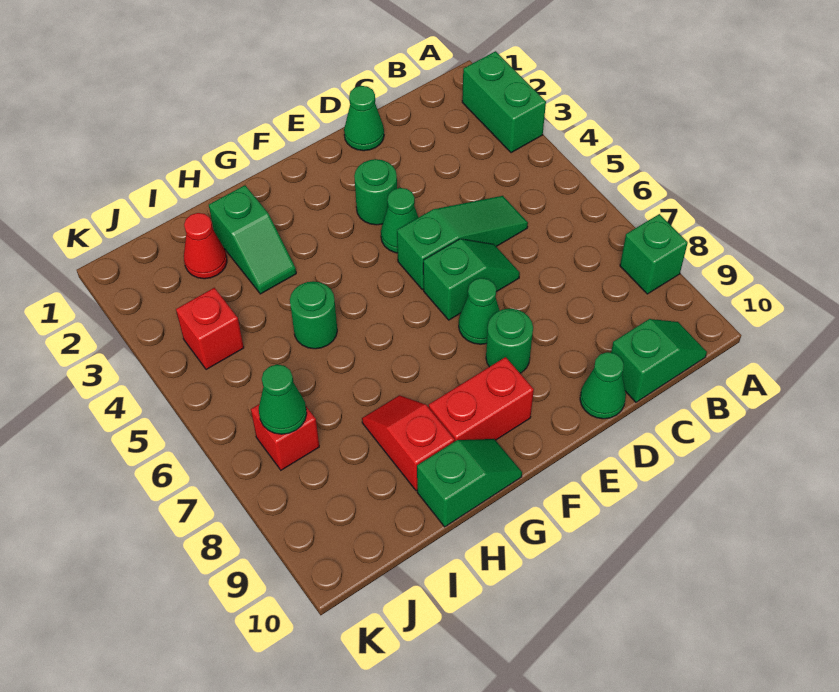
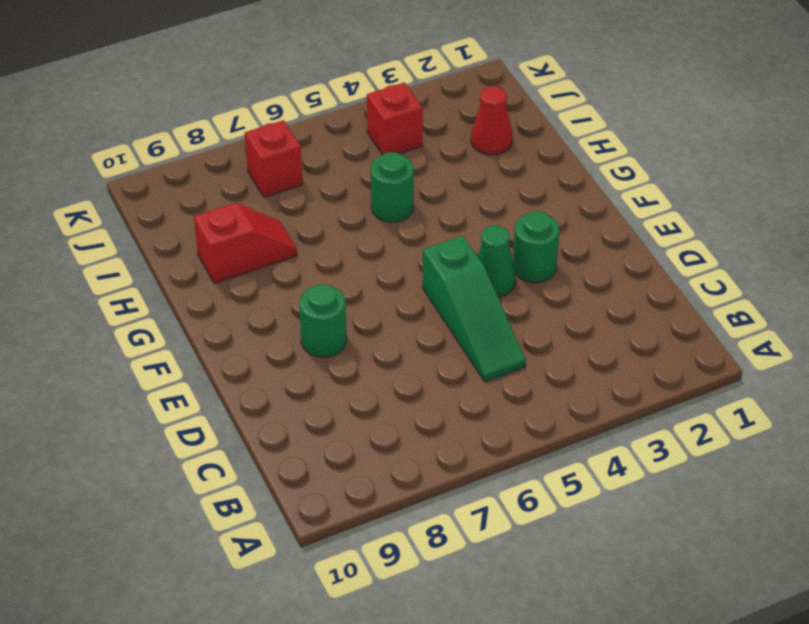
none -> green brick A2:A3 level 1
none -> green brick A8 level 1
none -> green slope B10:C10 level 1 top C

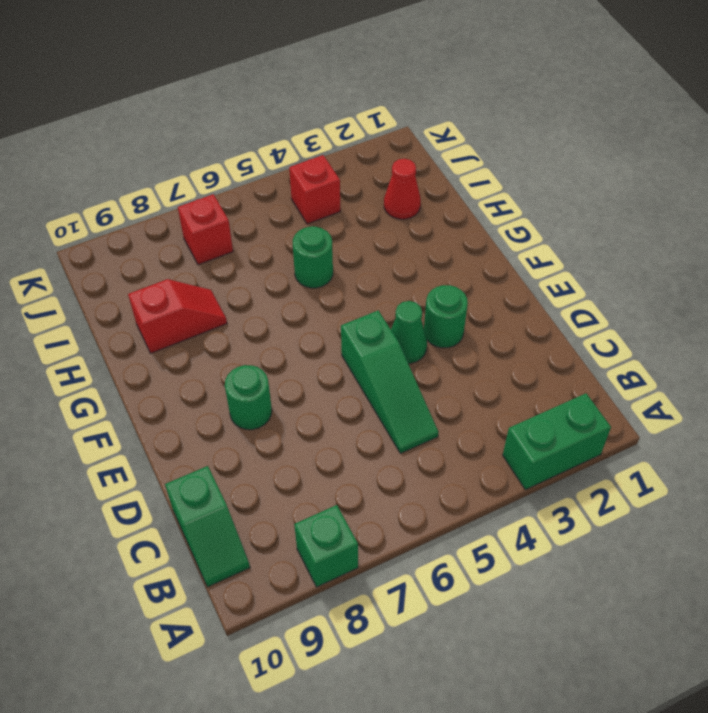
none -> green cone D1 level 1
none -> green slope D6:E6 level 1 top E
none -> green cone D10 level 1

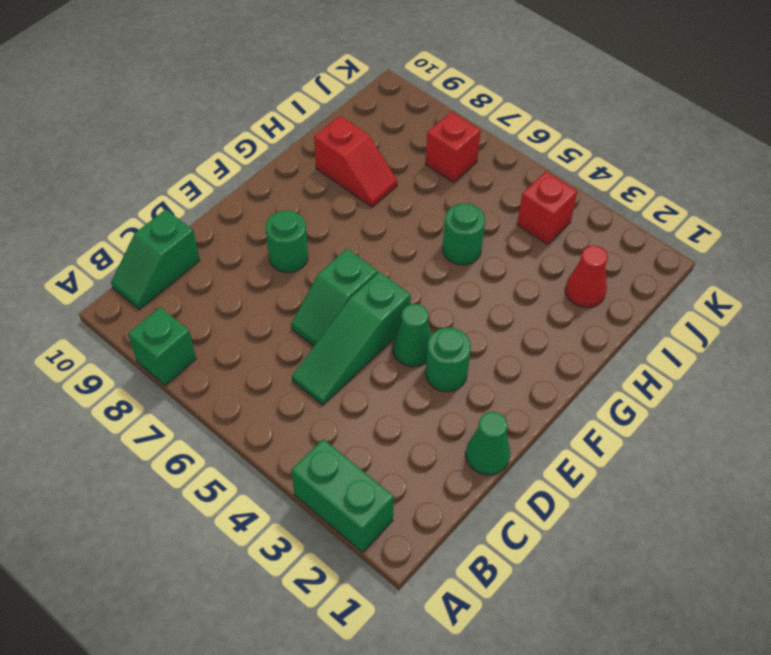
none -> green cone D10 level 1
none -> green cone E7 level 1
none -> red brick F9:G9 level 1

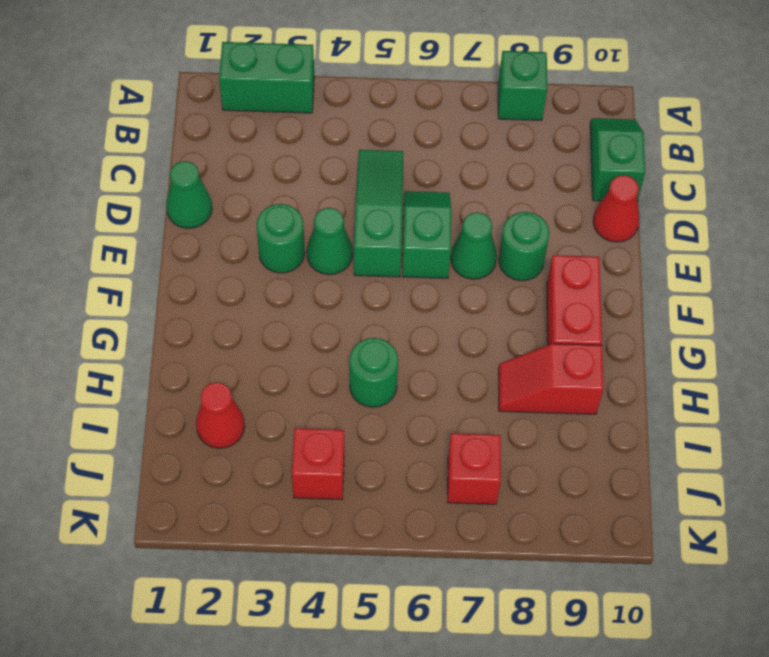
red cone D10 level 1 -> green cone D10 level 1
none -> green slope G10:H10 level 1 top H
none -> green slope H2:H3 level 1 top 2
none -> green cone J7 level 2

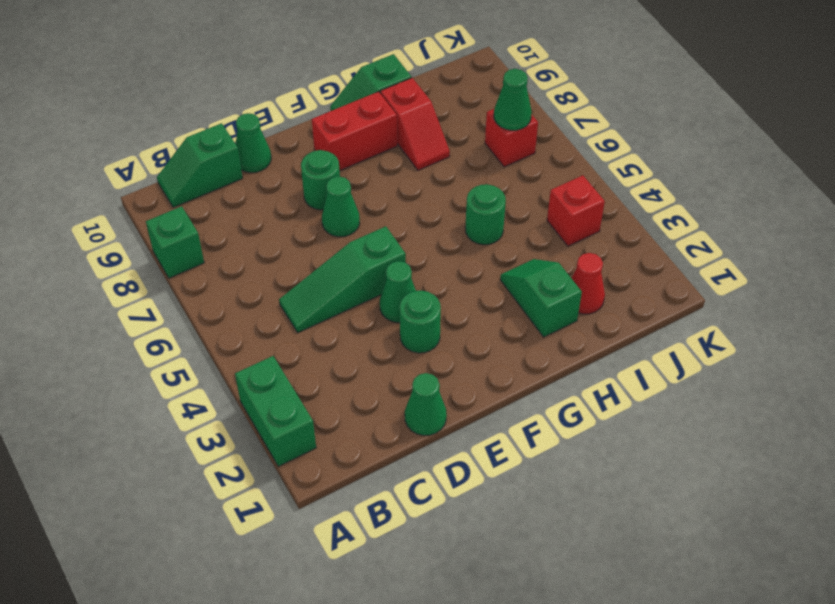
none -> green slope D6:E6 level 1 top E

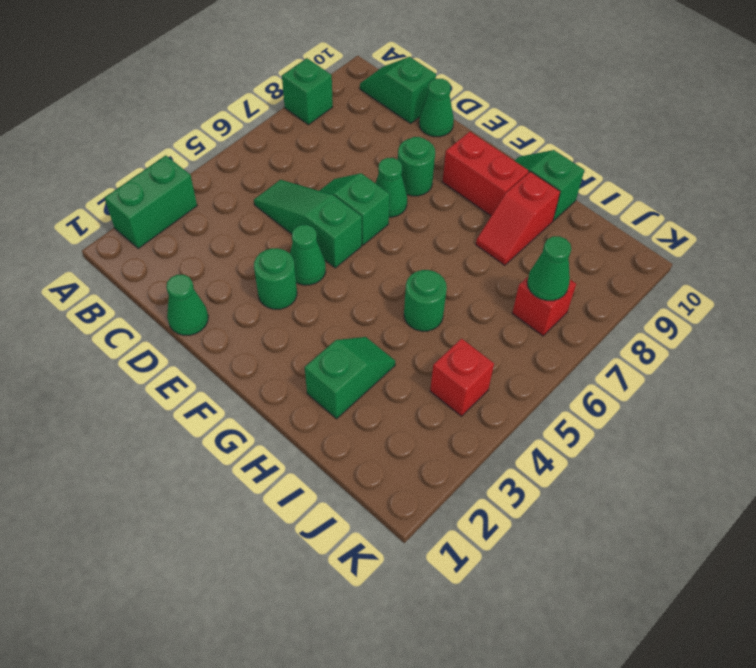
none -> red cone I2 level 1

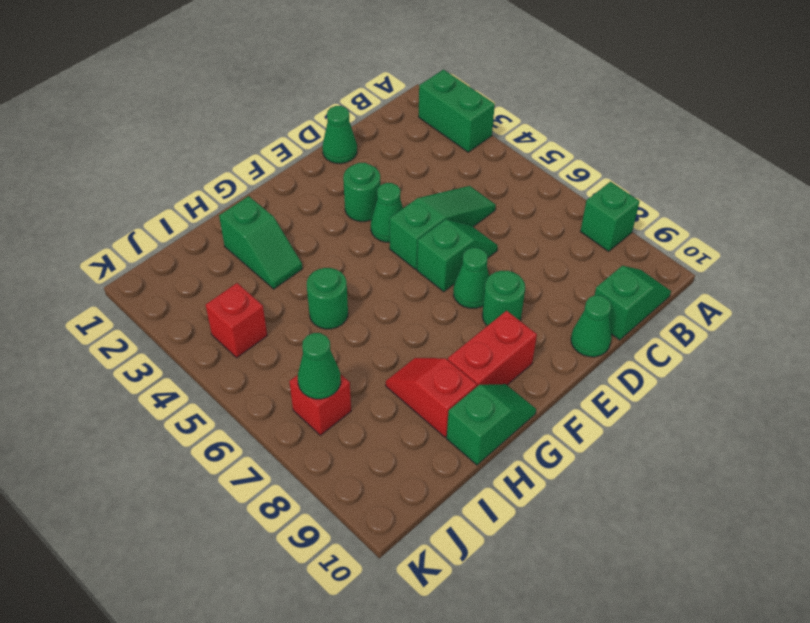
none -> red cone I2 level 1

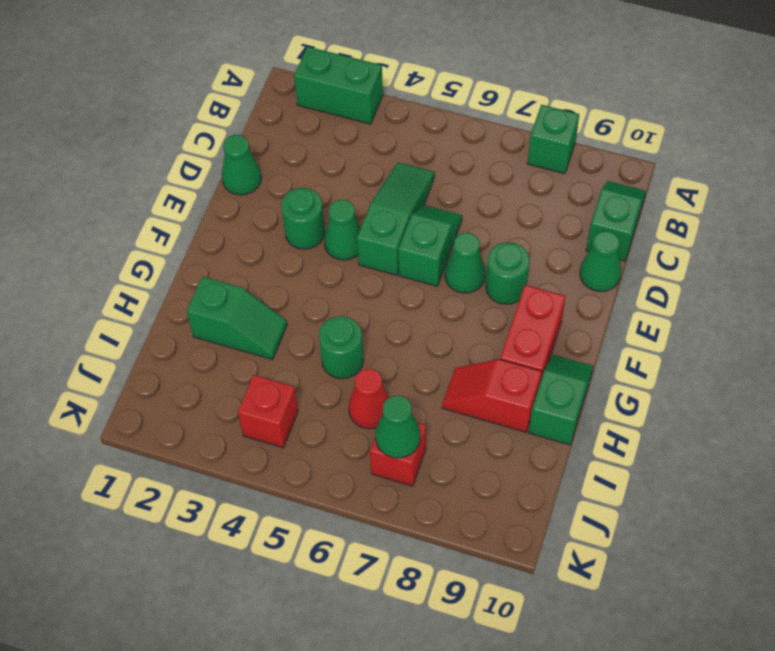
red cone I6 level 1 -> red cone I2 level 1

